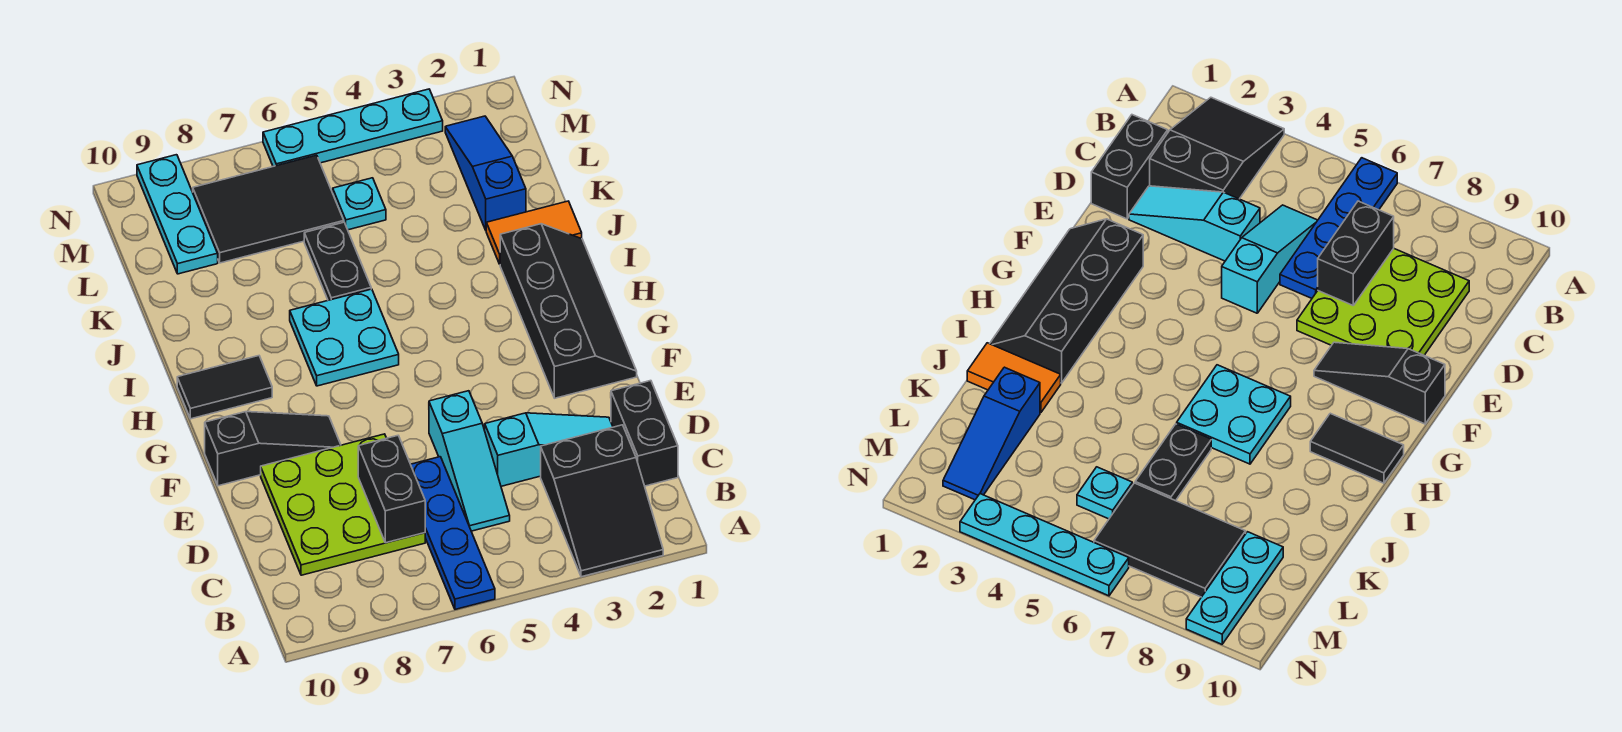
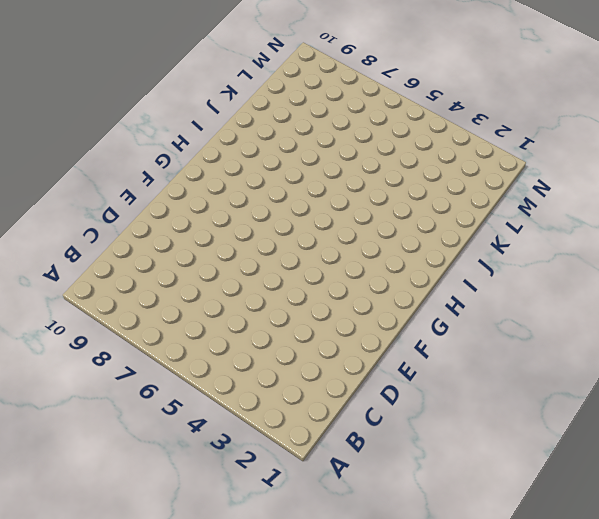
none -> black slope A2:C3 level 1 top C
none -> blue plate A6:D6 level 1
none -> black brick C1:D1 level 1

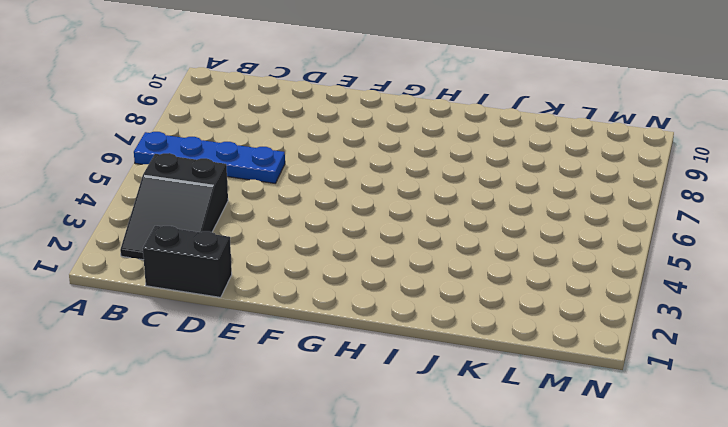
black slope B2:C4 level 1 top 4 -> black slope A2:C3 level 1 top C
none -> cyan slope C5:E5 level 1 top E
none -> lime plate C7:E9 level 1
none -> cyan slope D2:D4 level 1 top 4

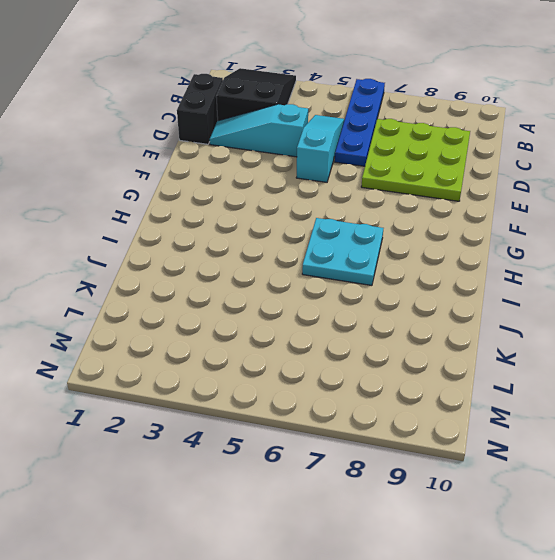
none -> black slope F1:I2 level 1 top 2
none -> black slope F8:F10 level 1 top 10
none -> black tile H9:H10 level 1

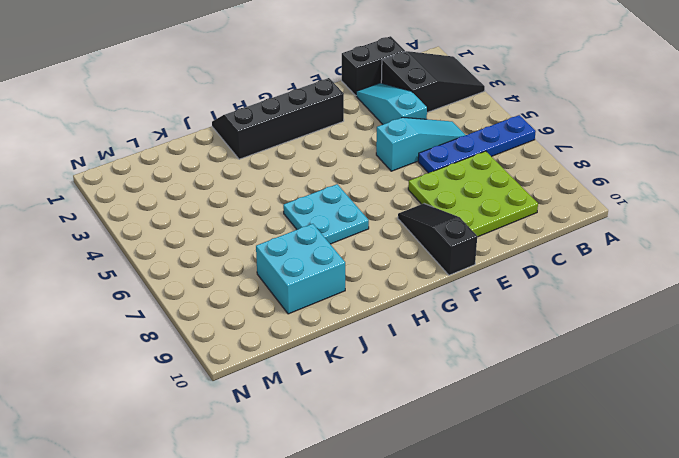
cyan brick J8:K9 level 1 -> none
none -> black tile H9:H10 level 1
none -> orange tile J1:J2 level 1
none -> black plate J6:K6 level 1

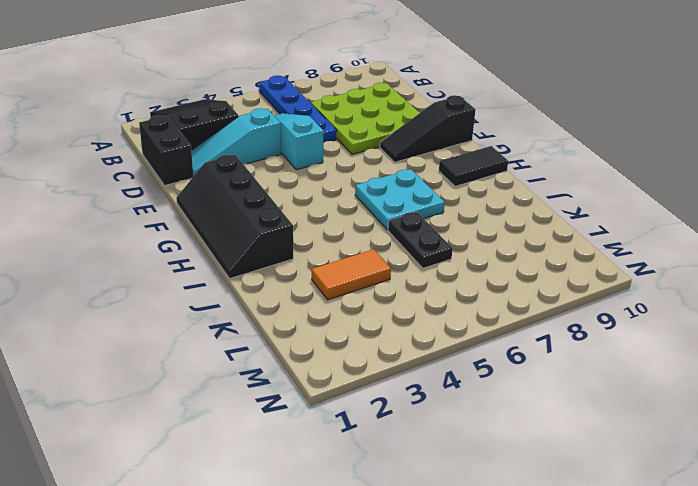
orange tile K3:K4 level 1 -> orange tile J1:J2 level 1
none -> blue slope K2:M2 level 1 top K
none -> cyan plate L5 level 1
none -> black tile L6:M8 level 1

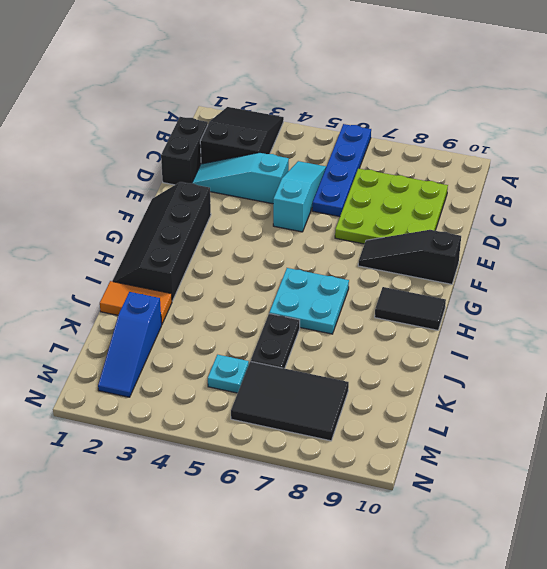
none -> cyan plate L9:N9 level 1
none -> cyan plate N3:N6 level 1
none -> black brick C7:D7 level 2

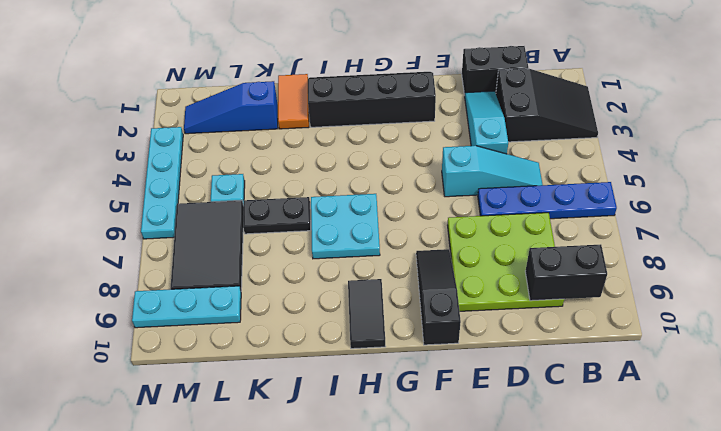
black brick B9:C9 level 2 -> black brick C7:D7 level 2

